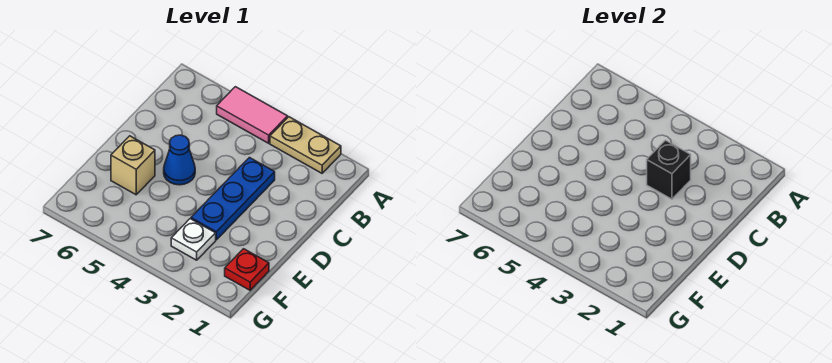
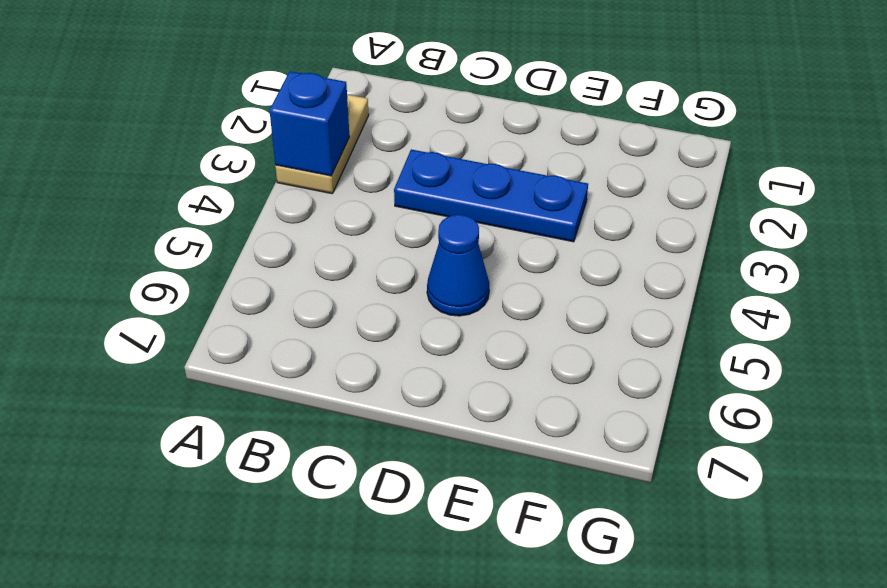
blue brick A3 level 2 -> none
none -> pink tile A4:A5 level 1
none -> tan brick E6 level 1

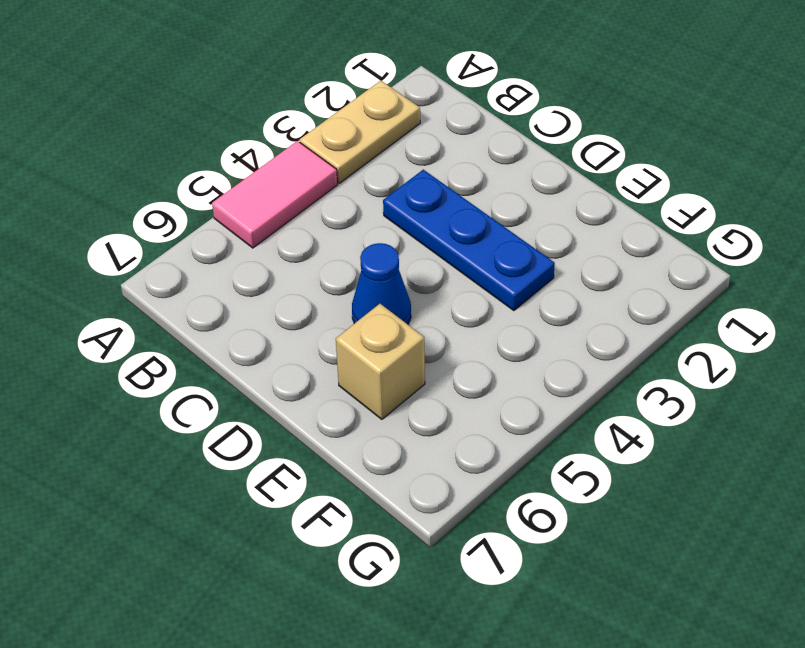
none -> red plate F1 level 1
none -> white plate F3 level 1

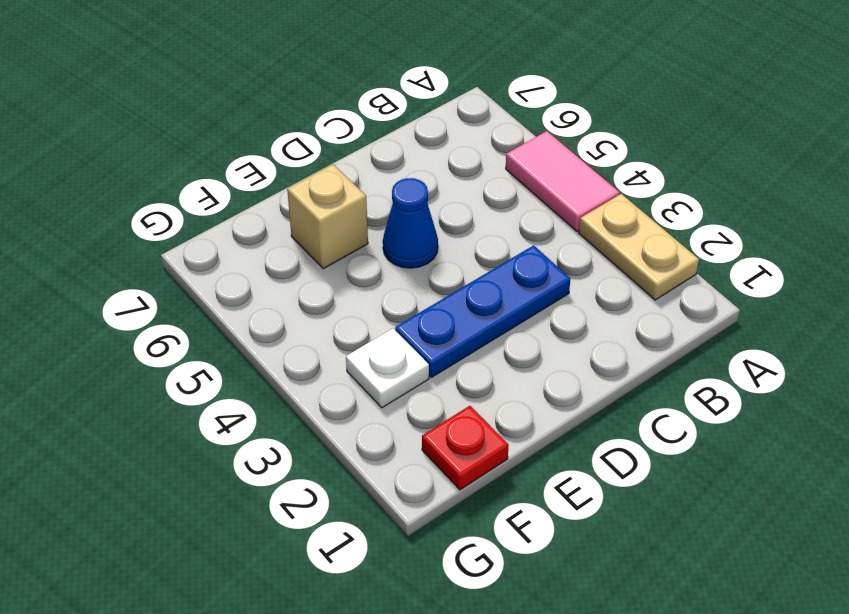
none -> black brick C3 level 2

